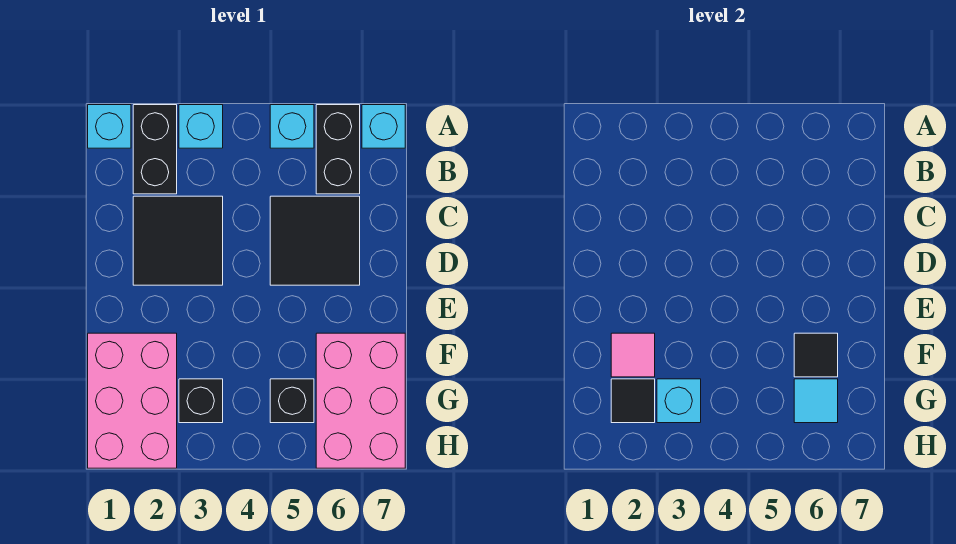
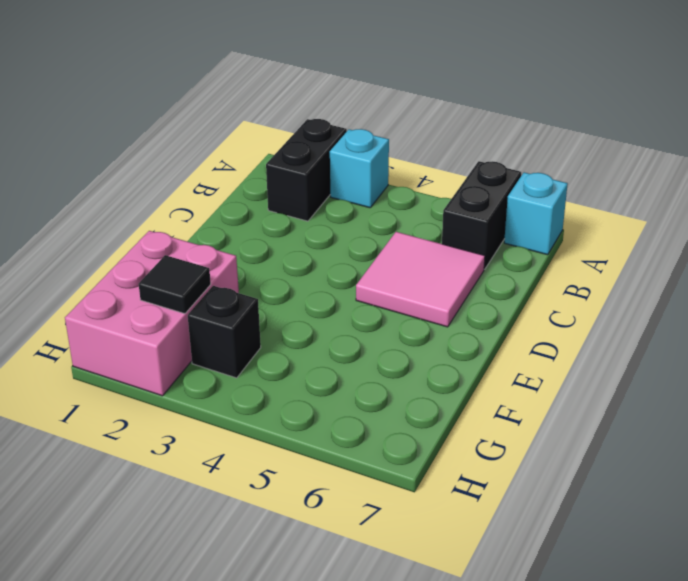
pink tile C5:D6 level 1 -> black tile C5:D6 level 1
none -> cyan brick A1 level 1
none -> cyan brick A5 level 1
none -> black tile C2:D3 level 1

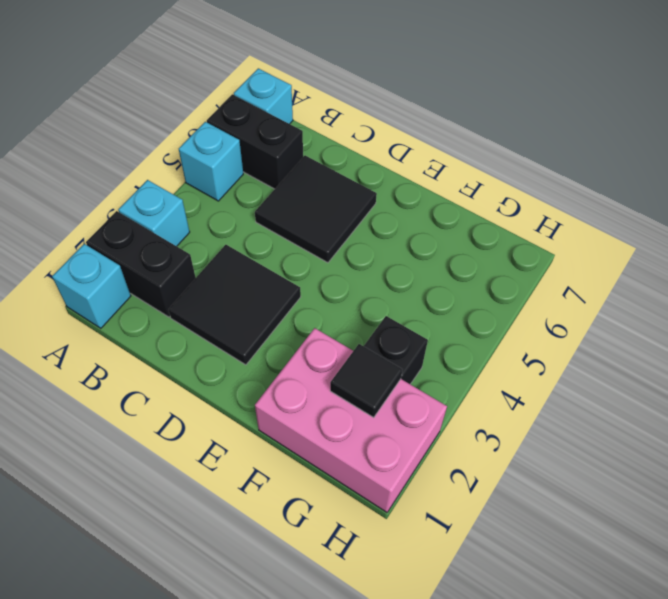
none -> pink brick F6:H7 level 1
none -> black brick G5 level 1
none -> pink tile F2 level 2

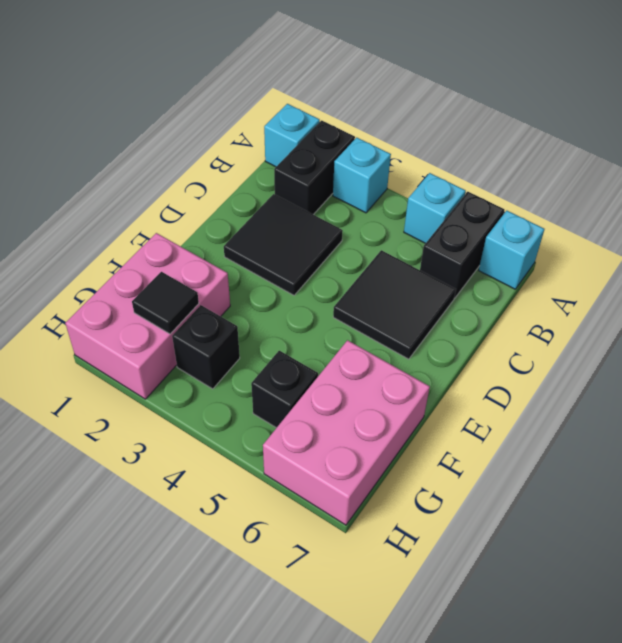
none -> pink tile F2 level 2
none -> black tile F6 level 2
none -> cyan brick G3 level 2

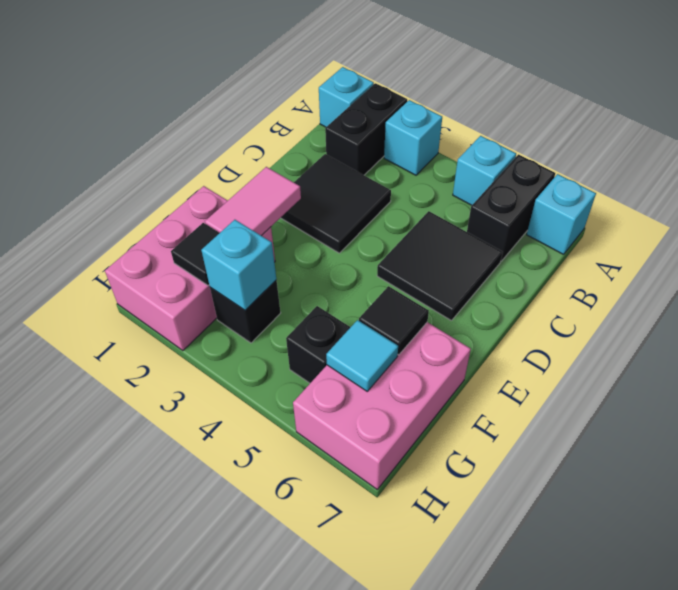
pink tile E2:F2 level 2 -> pink tile F2 level 2

